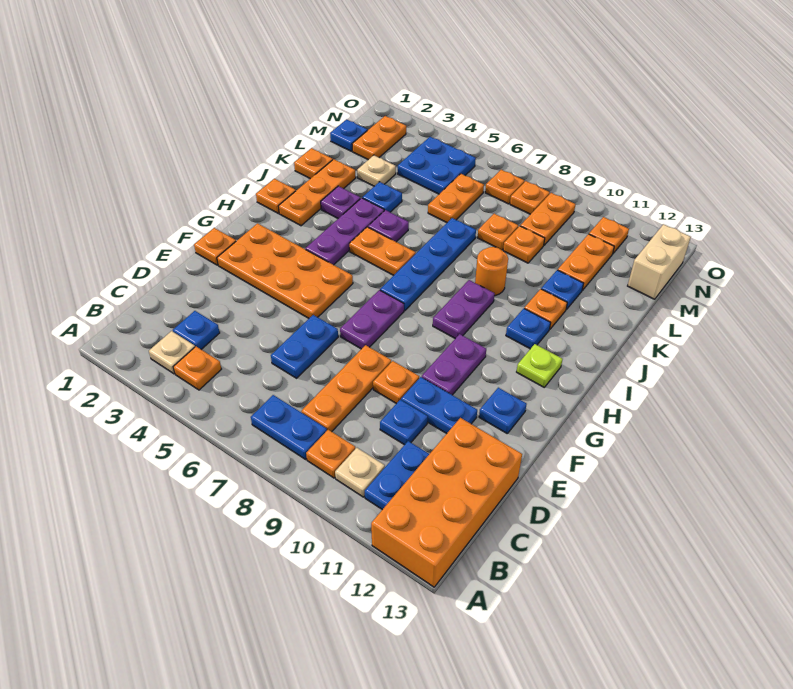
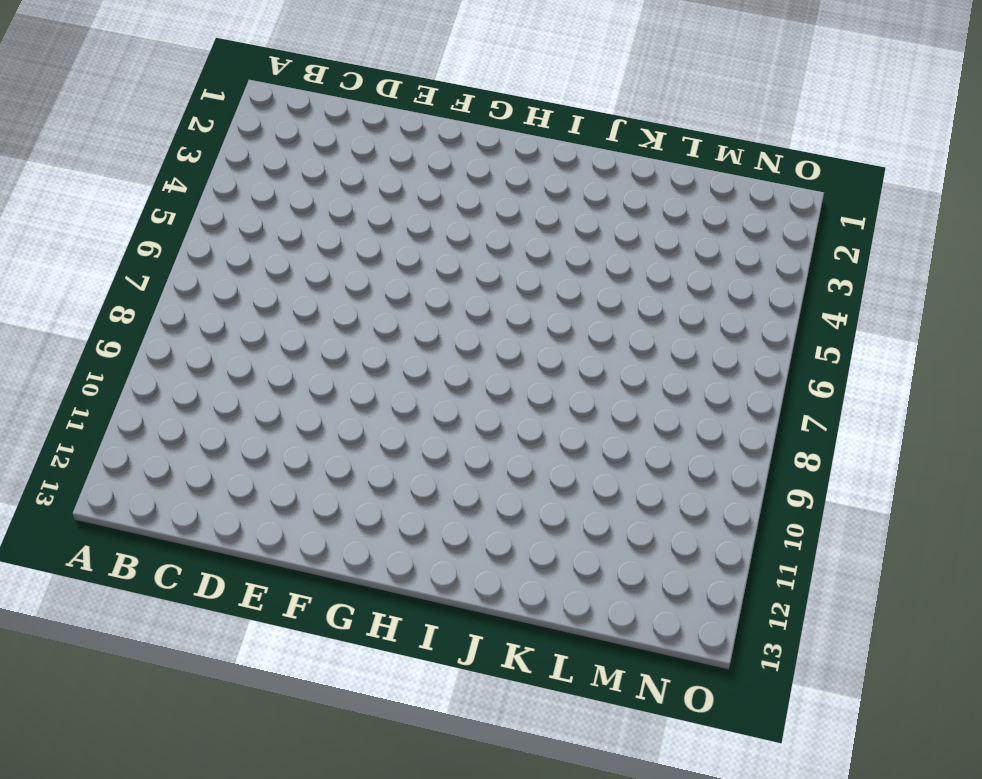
none -> orange brick A12:D13 level 1
none -> tan plate B3 level 1
none -> orange plate B4 level 1
none -> blue plate B7:B8 level 1

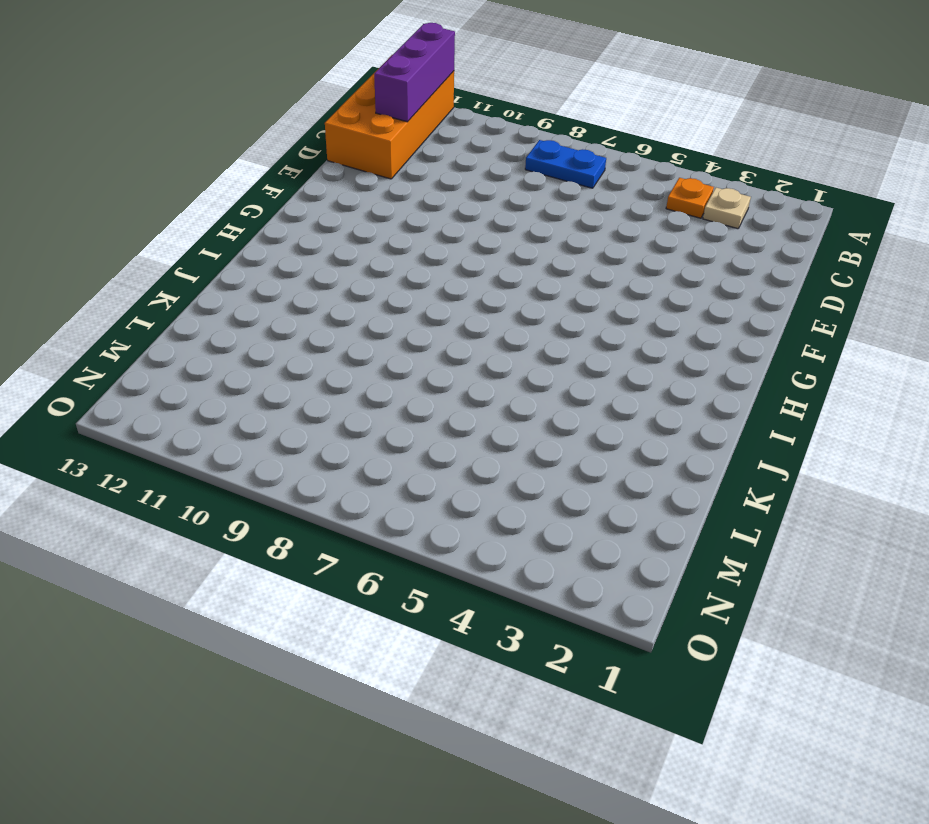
purple brick A12:C12 level 2 -> none
none -> orange plate B9 level 1
none -> tan plate B10 level 1
none -> blue plate B11:C11 level 1
none -> blue plate C3 level 1

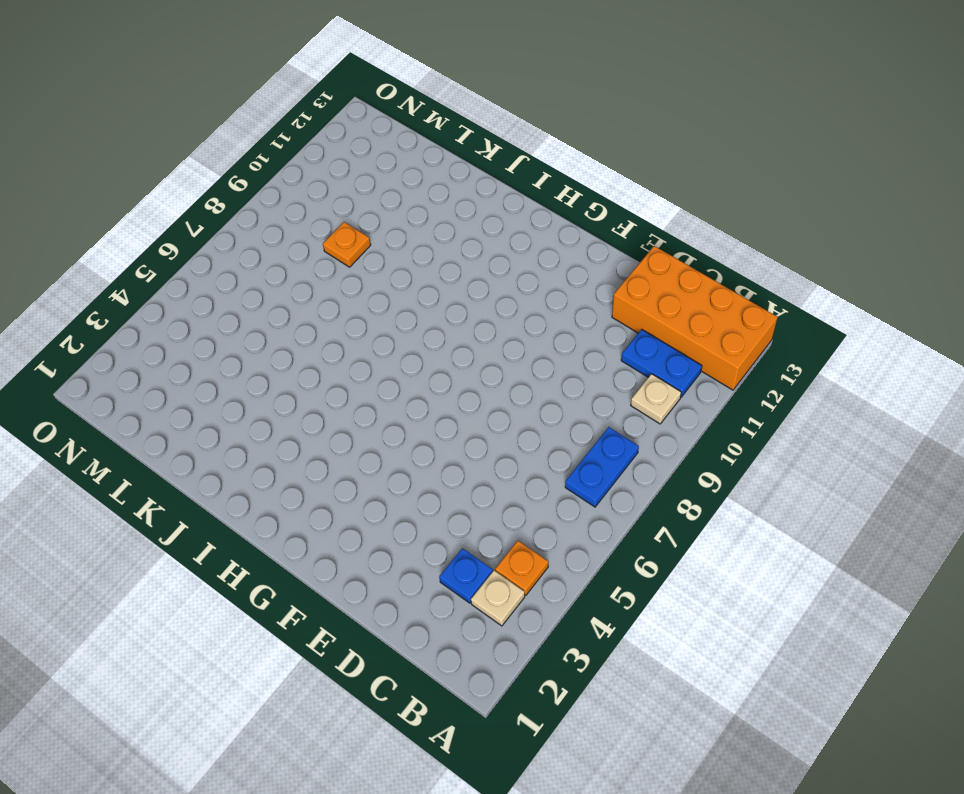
none -> orange plate B9 level 1
none -> orange plate C8:E8 level 1
none -> blue plate D6:E6 level 1
none -> blue plate D10 level 1

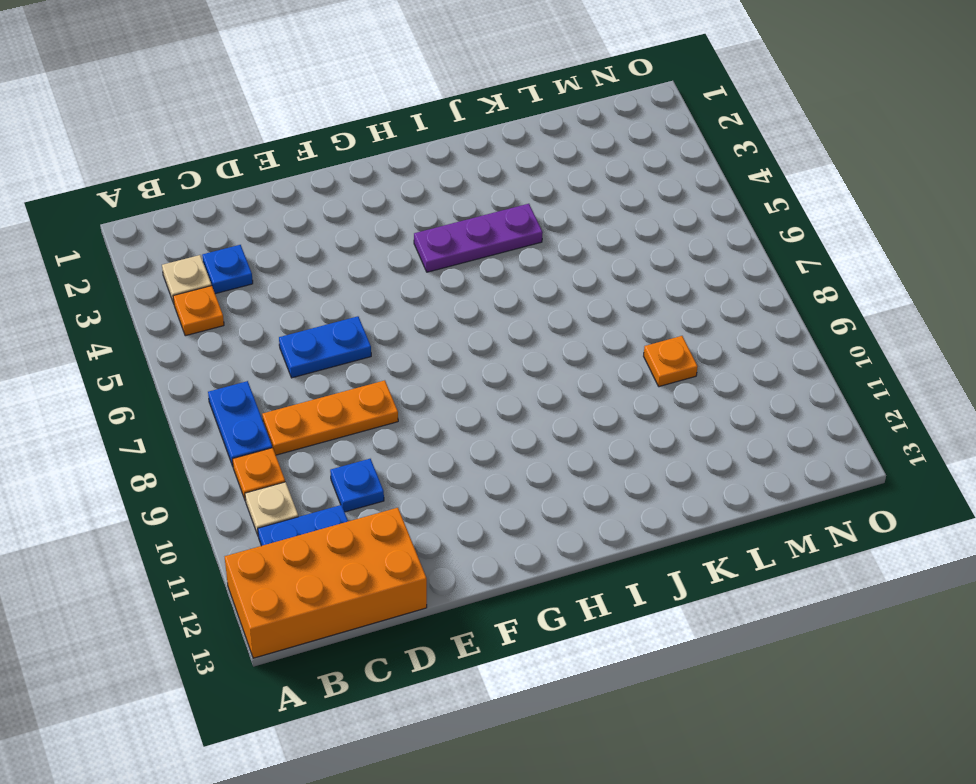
none -> orange plate E9 level 1
none -> blue plate E10:E11 level 1
none -> orange plate F1 level 1
none -> orange plate F2:G5 level 1

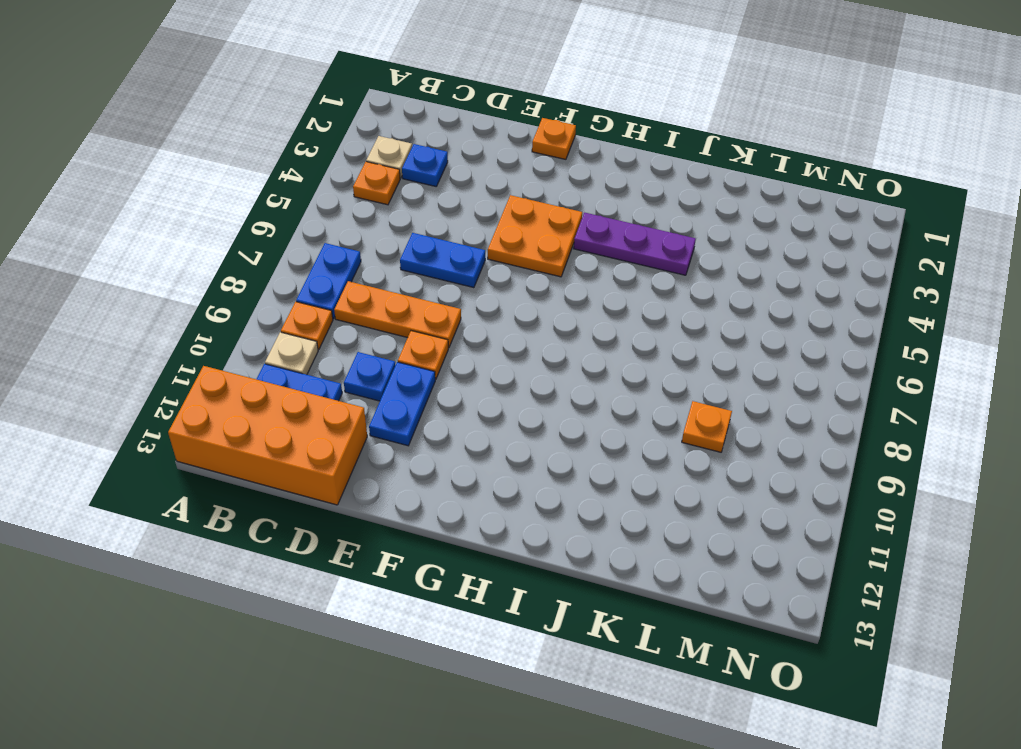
orange plate F4:G5 level 1 -> orange plate F2:G5 level 1
none -> purple plate F7:G7 level 1
none -> purple plate F10:G10 level 1
none -> blue plate F12 level 1
none -> blue plate H7:K7 level 1

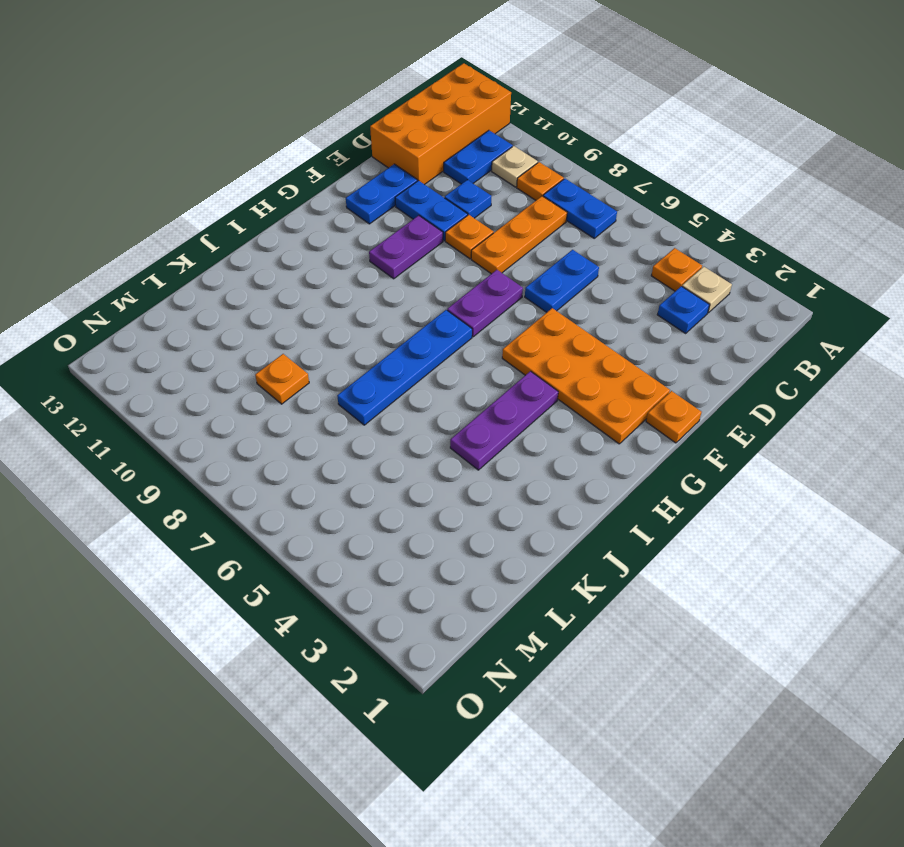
blue plate E12:F12 level 1 -> blue plate F12 level 1
none -> purple plate H9:I9 level 1
none -> lime plate H12 level 1
none -> orange plate I1 level 1
none -> orange plate I2:K2 level 1

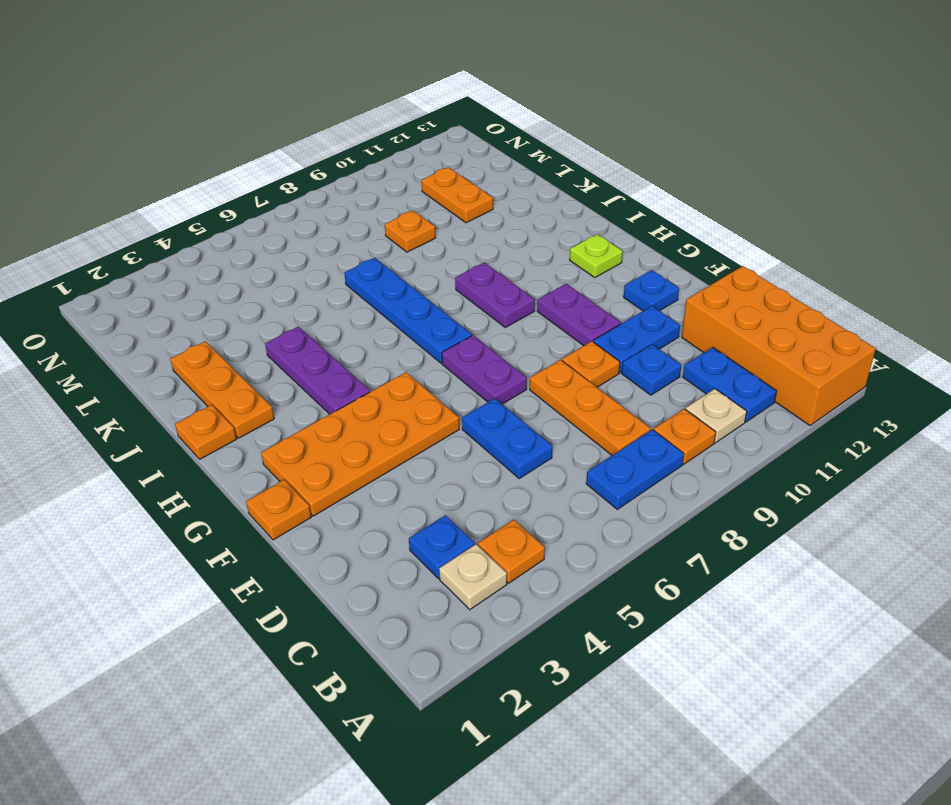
none -> orange plate I5:I6 level 1
none -> blue plate I11 level 1
none -> purple plate J3 level 1
none -> purple plate J5 level 1

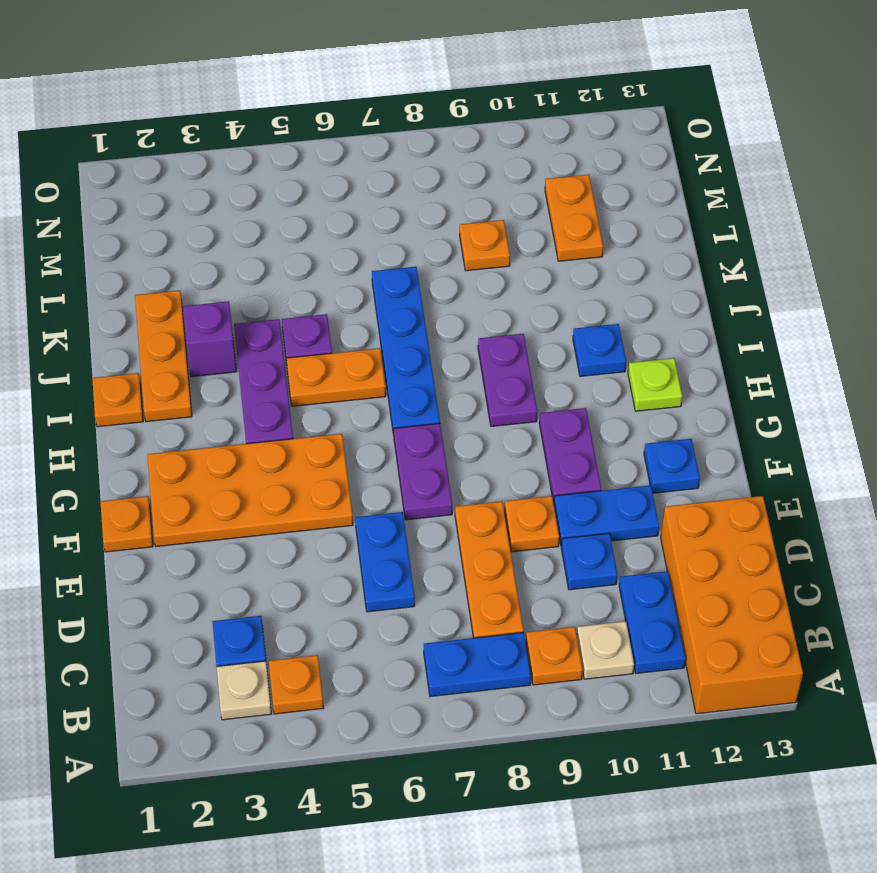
purple brick J3 level 1 -> purple plate J3 level 1
none -> orange round brick J9 level 1
none -> orange plate J11 level 1
none -> orange plate K1 level 1
none -> blue plate K4 level 1

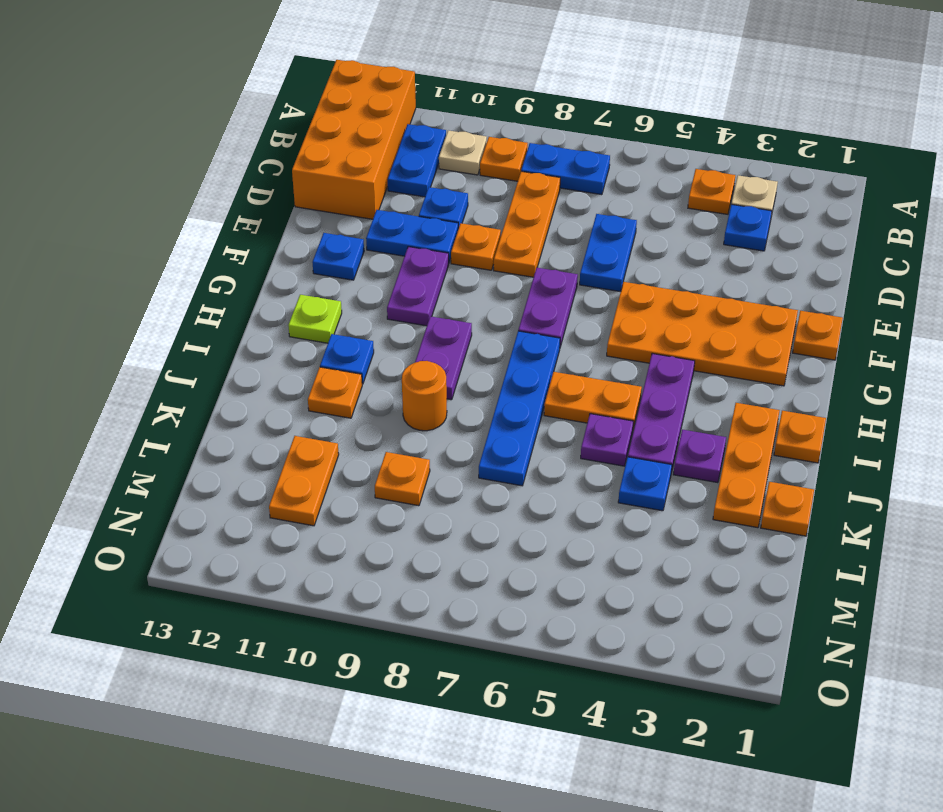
none -> blue plate K11 level 1
none -> tan plate L3 level 1
none -> orange plate L6:M6 level 1
none -> orange plate L8 level 1

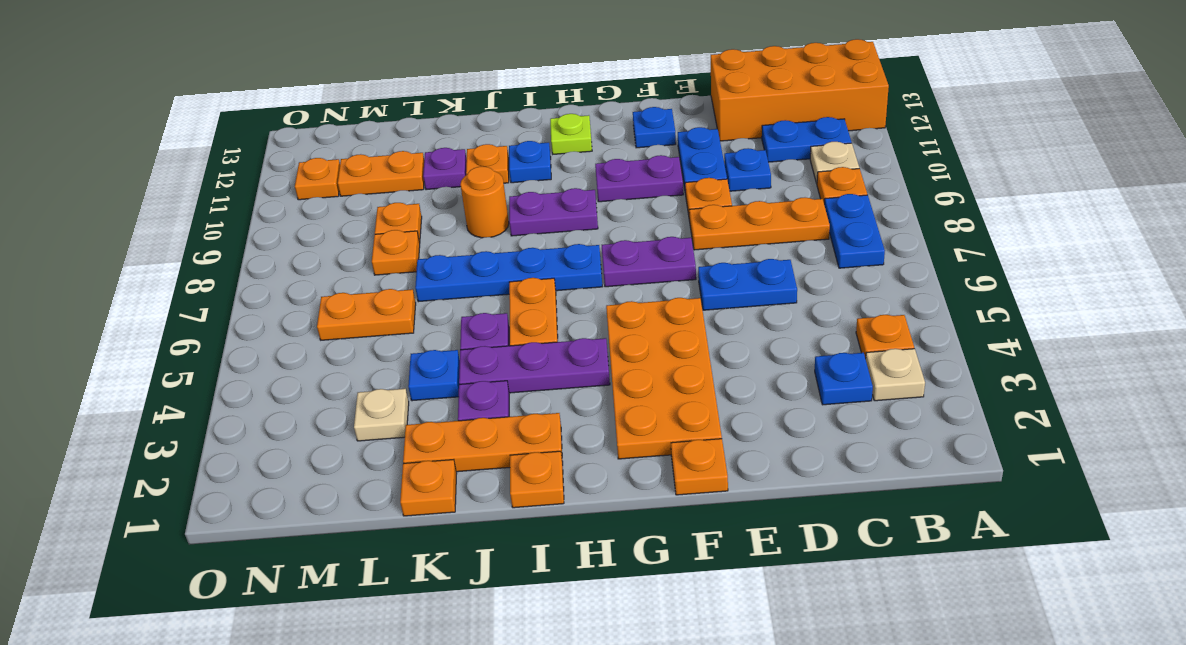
purple plate K11 level 1 -> blue plate K11 level 1
none -> blue plate M1 level 1
none -> orange plate M2:N2 level 1
none -> blue plate M4:N5 level 1
none -> orange plate M9:N9 level 1

